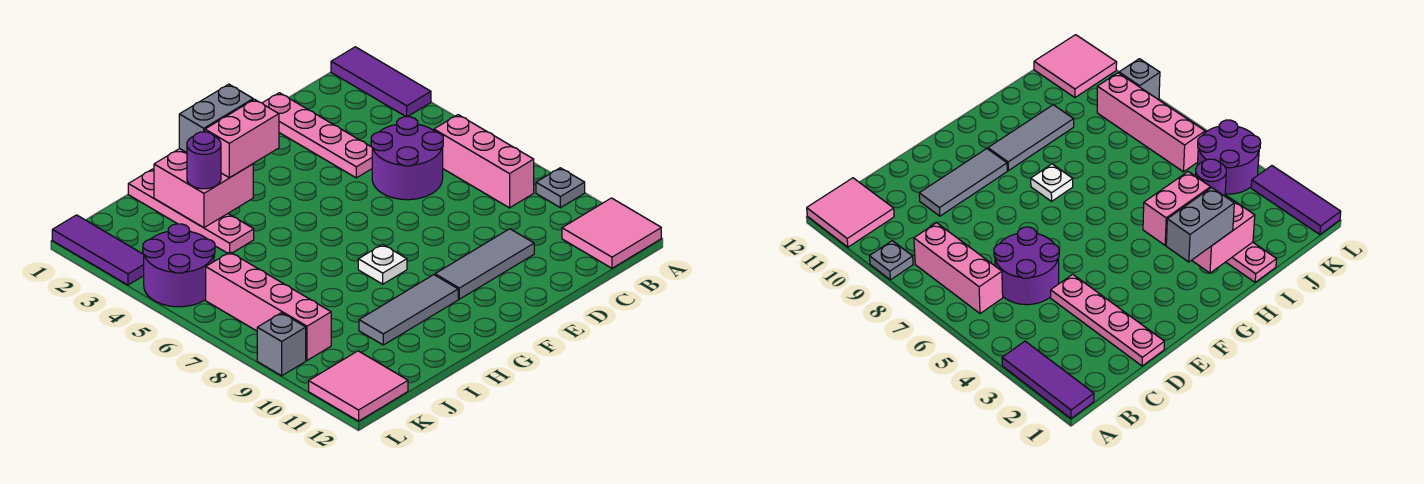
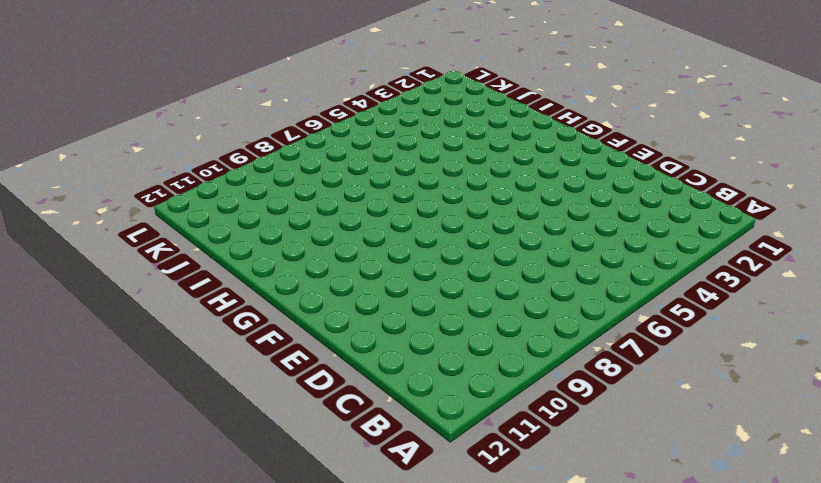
none -> purple tile A1:A3 level 1
none -> grey plate A9 level 1
none -> pink tile A11:B12 level 1

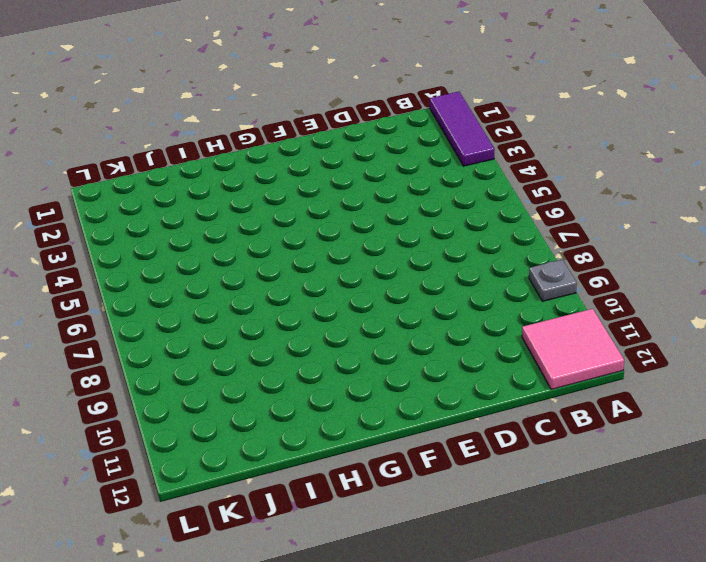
none -> pink brick B6:B8 level 1
none -> purple round brick C5:D6 level 1
none -> pink plate D1:D4 level 1

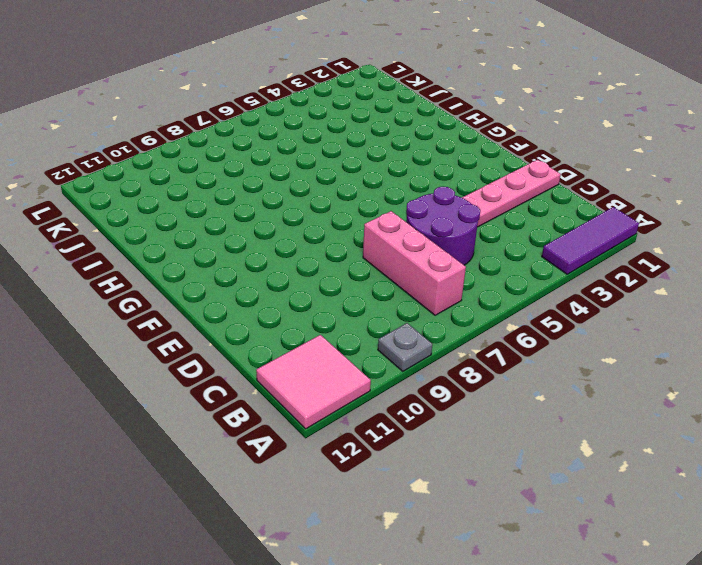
pink brick B7:D7 level 1 -> pink brick B6:B8 level 1
none -> grey tile D10:F10 level 1
none -> white plate G8 level 1
none -> grey tile G10:I10 level 1

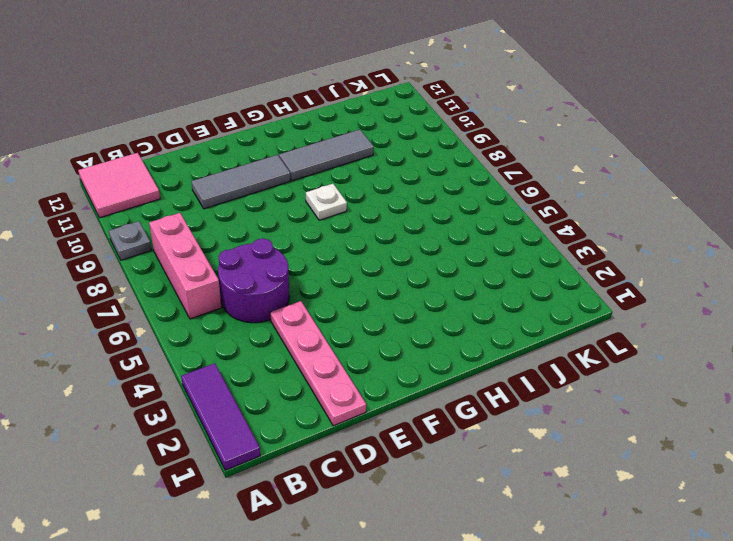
none -> pink plate I1:I4 level 1
none -> purple round brick K4:L5 level 1
none -> pink brick K6:K9 level 1

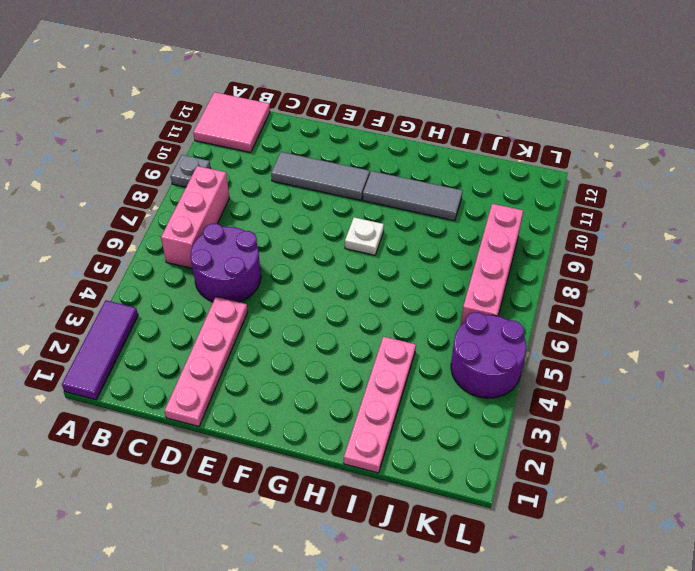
none -> pink tile K11:L12 level 1
none -> purple tile L1:L3 level 1
none -> grey brick L9 level 1

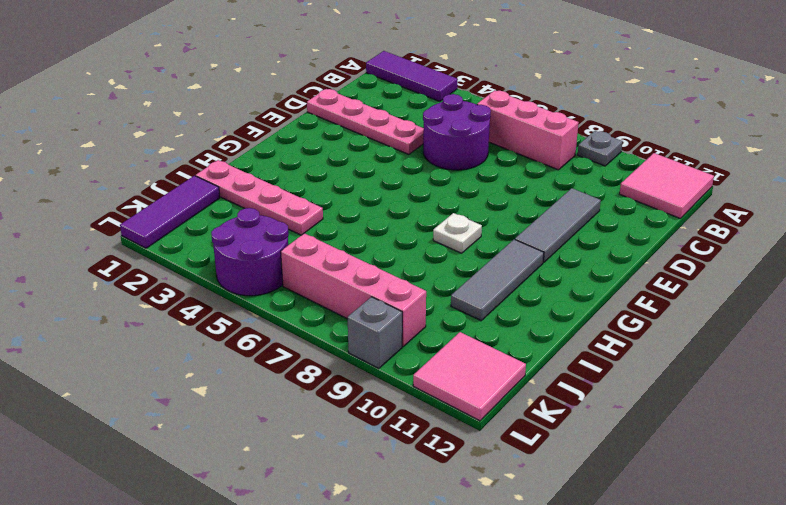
purple tile J1:L1 level 1 -> purple tile L1:L3 level 1
none -> pink brick H2:I3 level 2
none -> grey brick G2:H2 level 3
none -> pink brick G3:H3 level 3

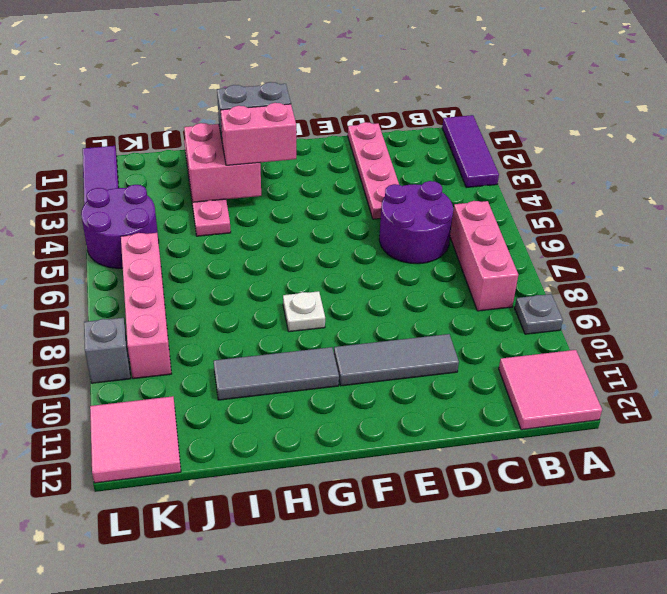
none -> purple round brick I3 level 3

